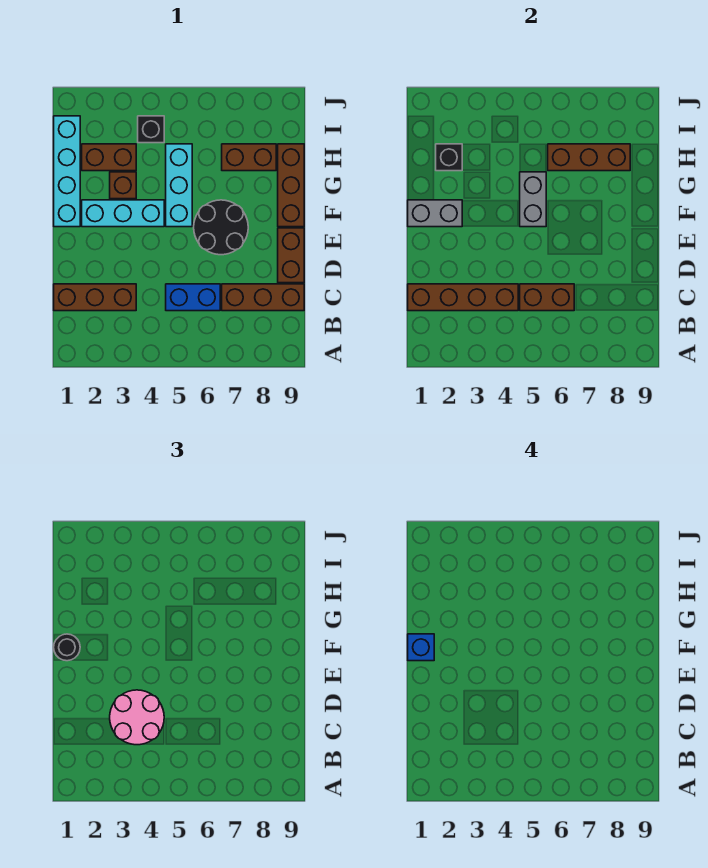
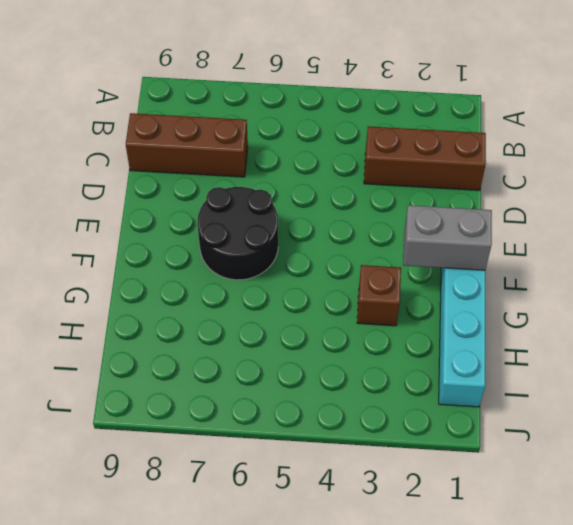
none -> blue brick C5:C6 level 1
none -> brown brick D9:E9 level 1
none -> cyan brick F2:F4 level 1

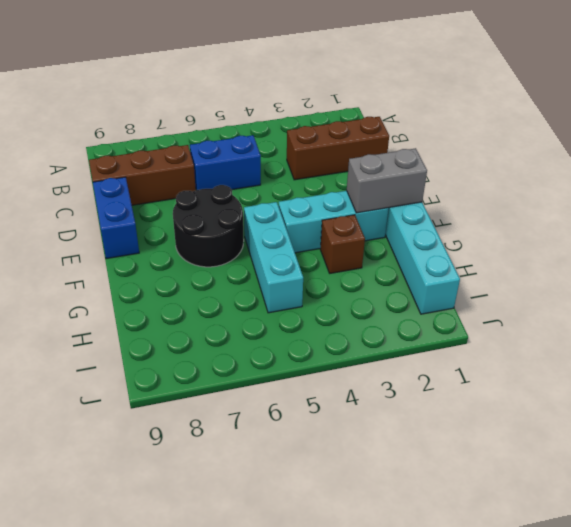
blue brick D9:E9 level 1 -> brown brick D9:E9 level 1
none -> brown brick F9:H9 level 1
none -> brown brick H2:H3 level 1
none -> brown brick H7:H8 level 1

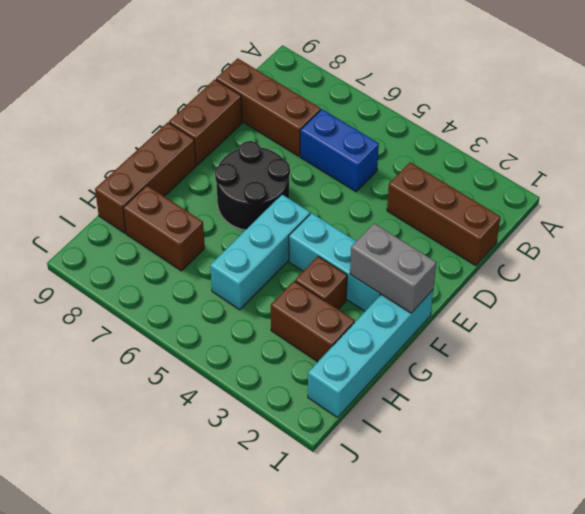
none -> black brick I4 level 1
none -> brown brick C1:C4 level 2
none -> brown brick C5:C6 level 2

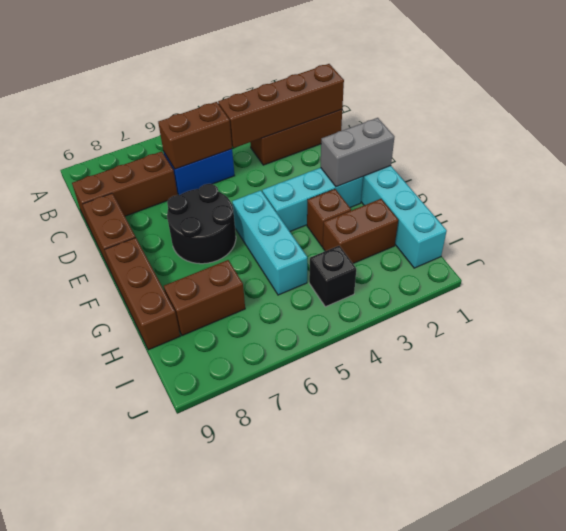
none -> grey brick F5:G5 level 2
none -> black brick H2 level 2
none -> brown brick H6:H8 level 2

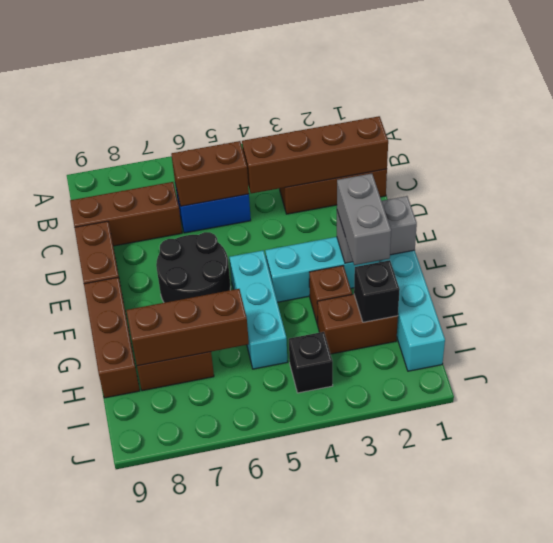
grey brick F2:G2 level 3 -> grey brick F5:G5 level 2
none -> pink round brick C3:D4 level 3
none -> black round brick F1 level 3
none -> blue brick F1 level 4

